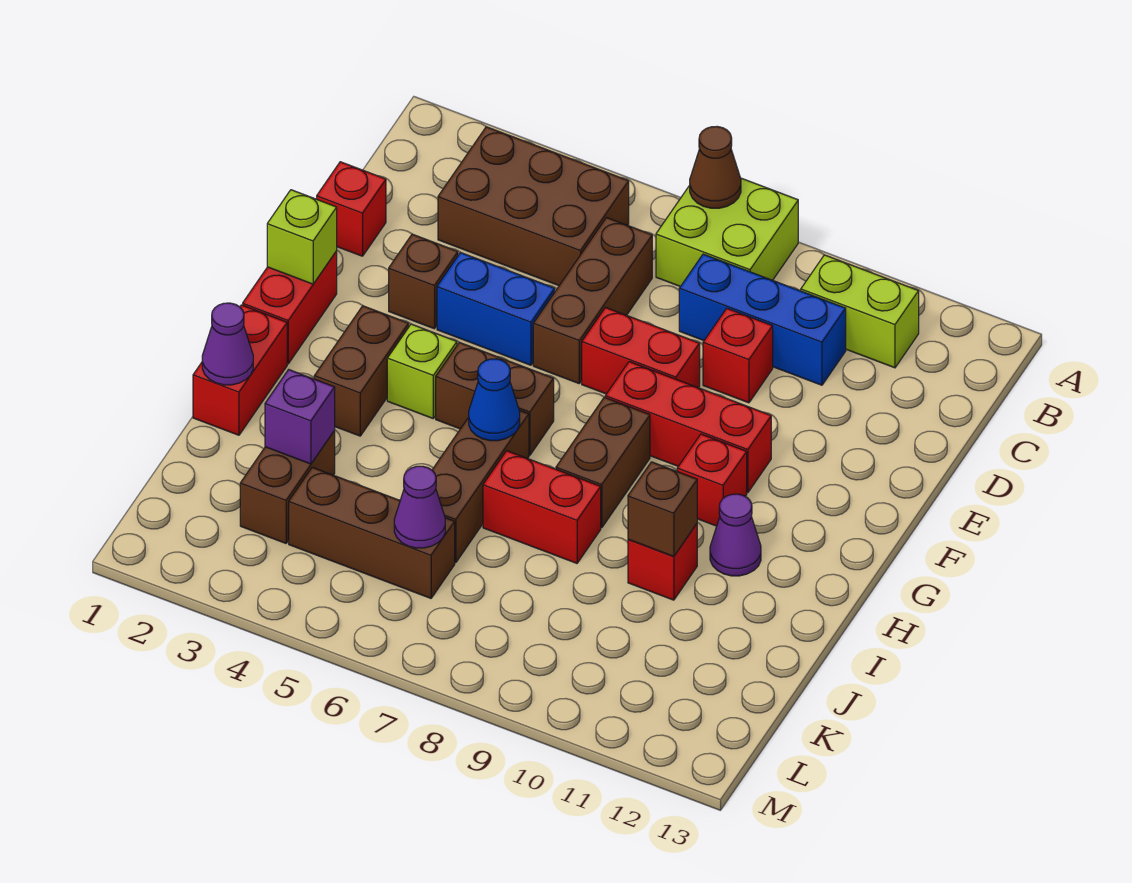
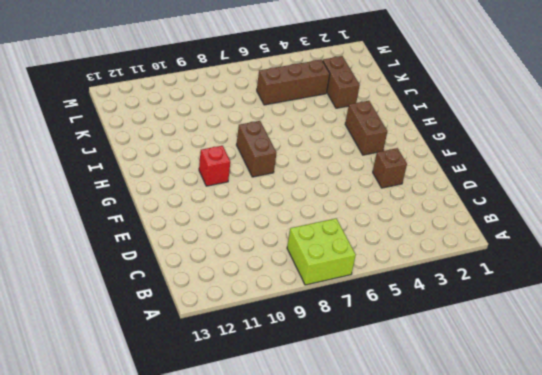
none -> brown brick B3:C5 level 1
none -> lime brick B10:B11 level 1
none -> brown brick C6:E6 level 1
none -> blue brick C8:C10 level 1

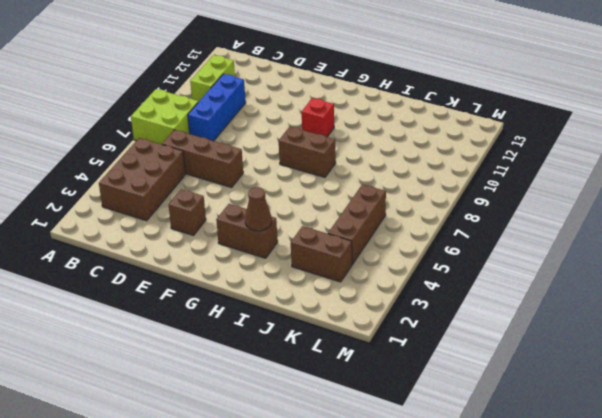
brown cone H3 level 2 -> brown cone A7 level 2
none -> red brick D1 level 1
none -> red brick D9 level 1
none -> blue brick E4:E5 level 1
none -> red brick E7:E8 level 1

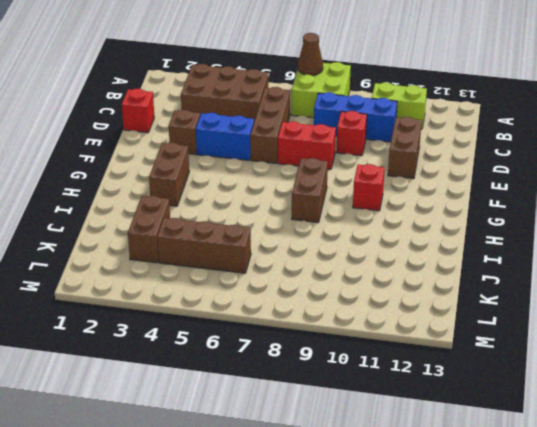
brown brick D11:E11 level 1 -> brown brick G5:G6 level 1
none -> red brick F1:G1 level 1
none -> red brick F8:F10 level 1
none -> lime brick G4 level 1
none -> red brick H1:I1 level 1

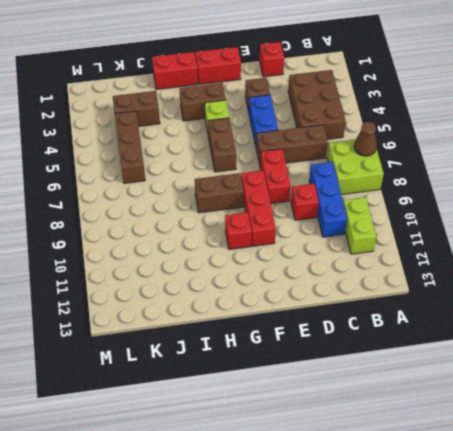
none -> brown brick H6:J6 level 1
none -> purple cone H11 level 1
none -> red brick I7:I8 level 1
none -> red brick I10 level 1

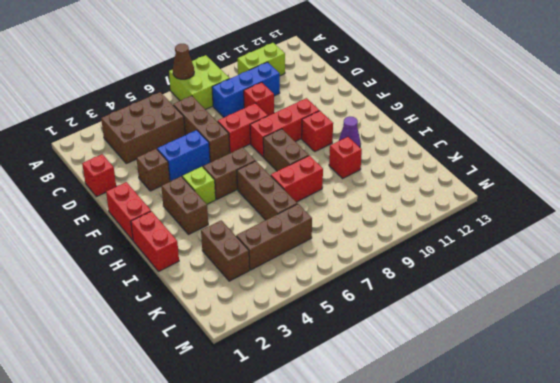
none -> lime brick F1 level 2
none -> blue cone H6 level 2
none -> purple cone I1 level 2
none -> brown brick I10 level 2

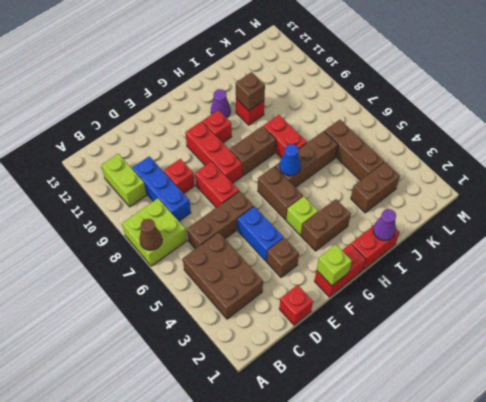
none -> purple brick J3 level 2
none -> purple cone K6 level 2

